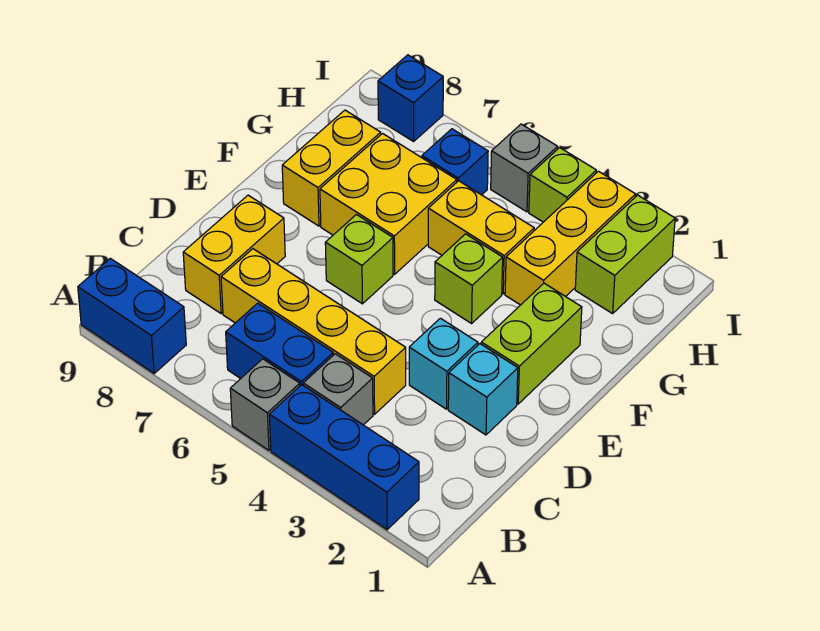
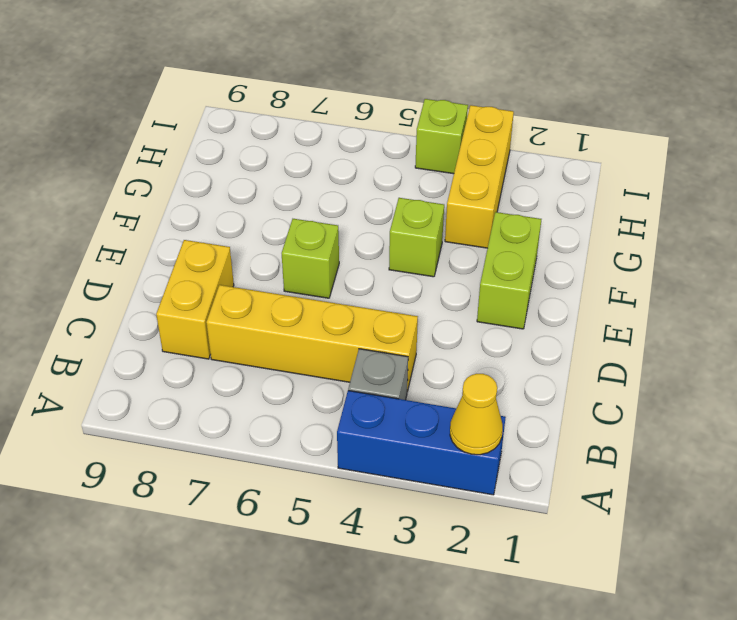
yellow cone A2 level 2 -> none
none -> grey brick A5 level 1
none -> blue brick A8:A9 level 1
none -> blue brick B5:B6 level 1

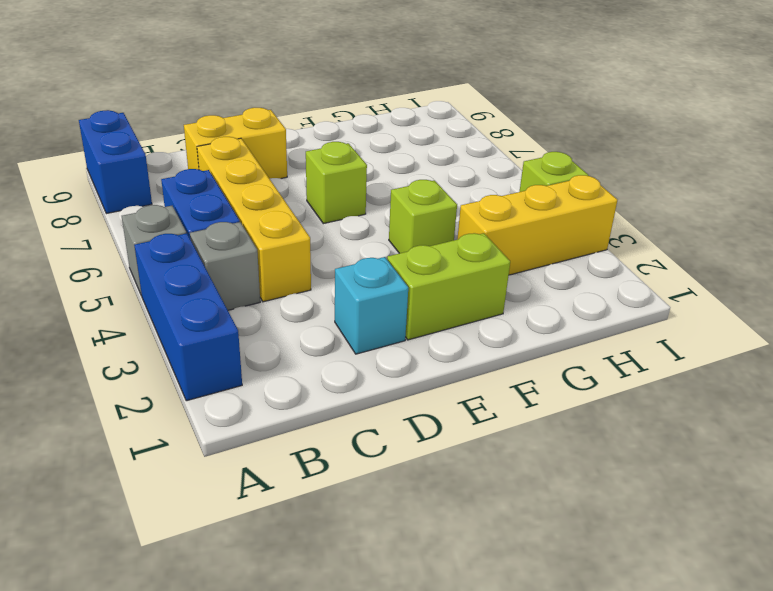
none -> cyan brick D3 level 1
none -> yellow brick F6:G7 level 1
none -> yellow brick F8:G8 level 1

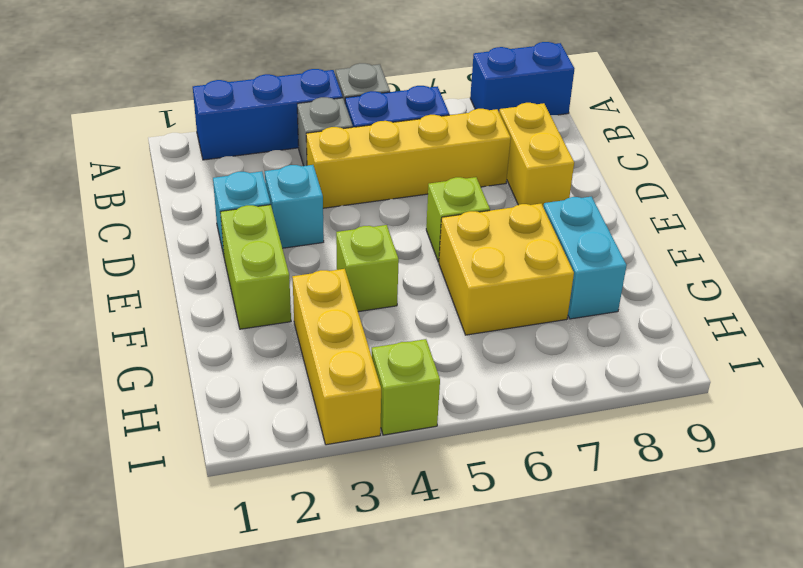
cyan brick F8:G8 level 1 -> yellow brick F8:G8 level 1
none -> yellow brick G4:G5 level 1
none -> lime brick H2:I2 level 1
none -> blue brick H6 level 1

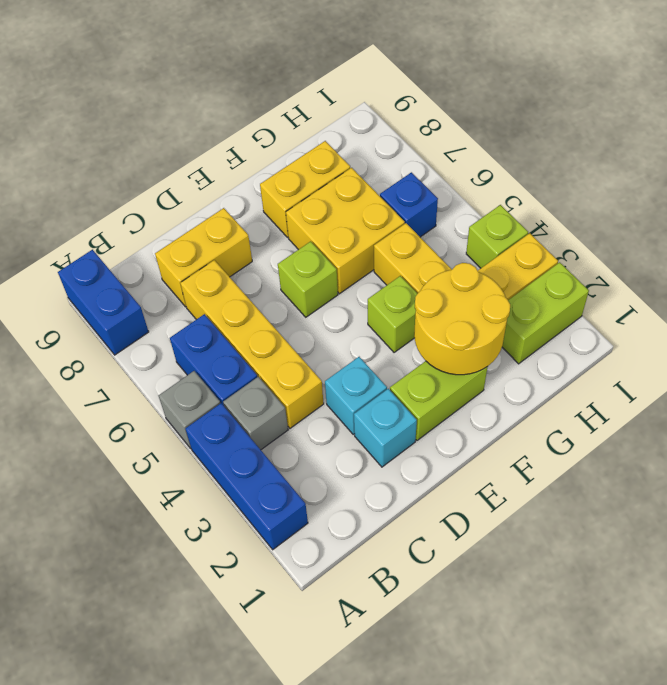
yellow round brick F2:G3 level 2 -> none
none -> grey brick I5 level 1
none -> blue brick I8 level 1

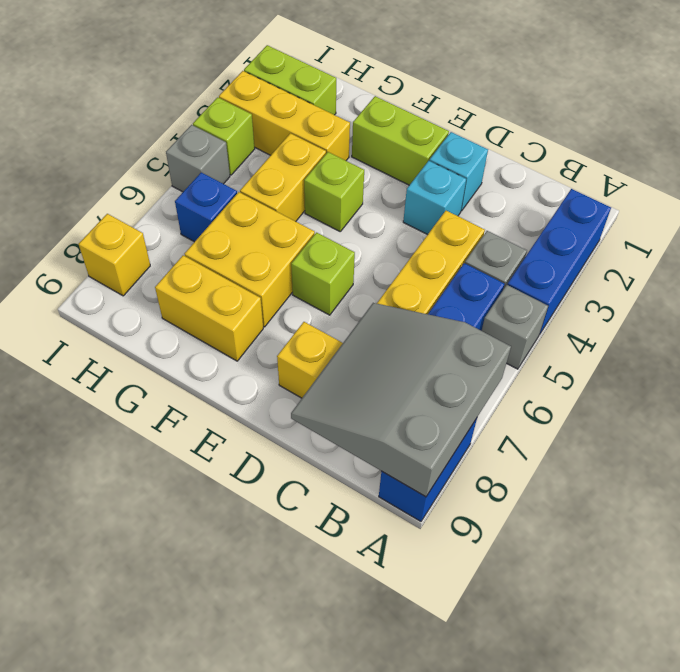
grey slope A7:C9 level 2 top A -> none
yellow brick I8 level 1 -> blue brick I8 level 1

